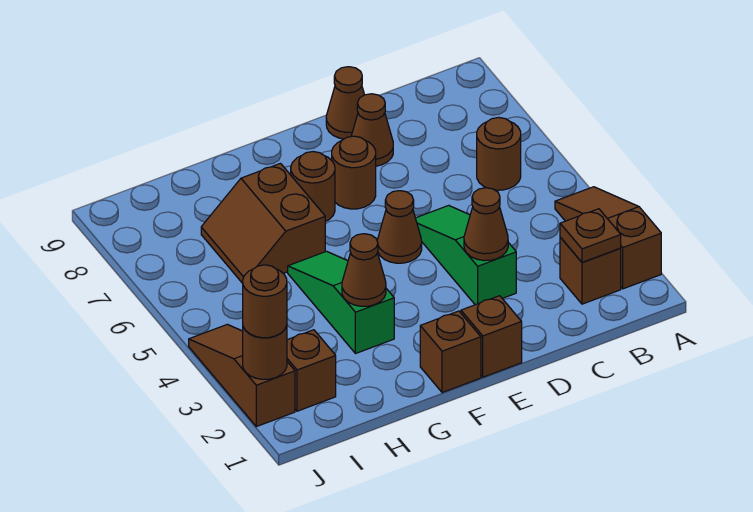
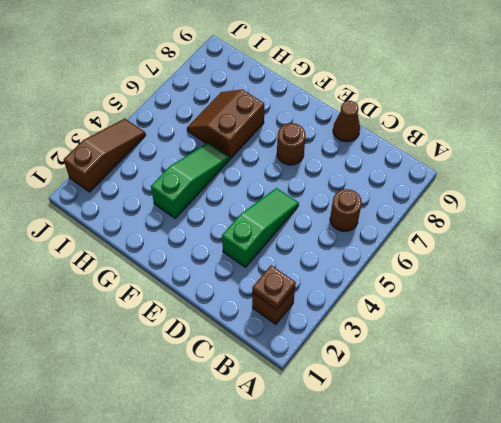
none -> brown slope A2:A4 level 1 top 2
none -> brown cone D8 level 1
none -> brown brick E1 level 1

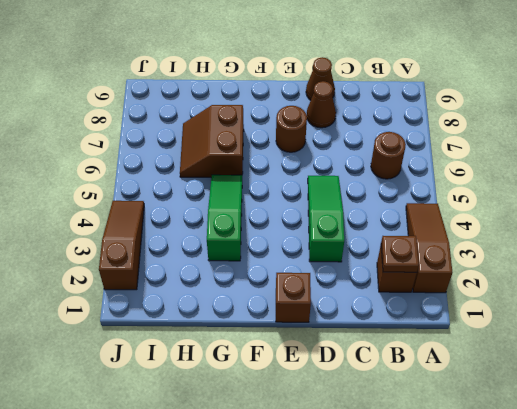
none -> brown cone E5 level 1
none -> brown brick F1 level 1
none -> brown round brick F7 level 1

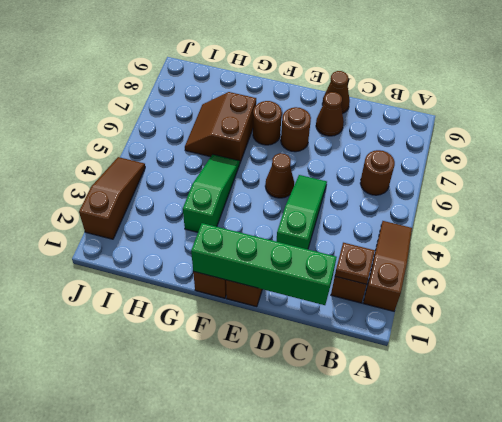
green brick C1:F1 level 2 -> none
none -> brown brick I2 level 1
none -> brown cone D3 level 2
none -> brown cone G3 level 2

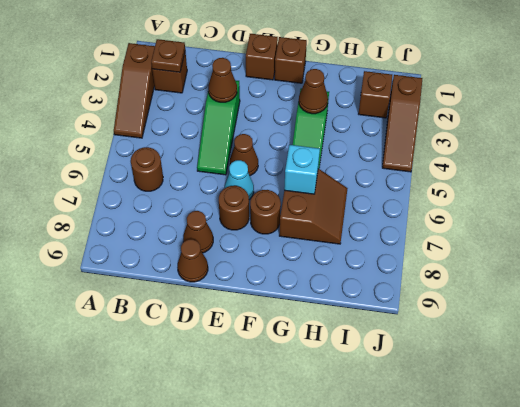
cyan cone E6 level 1 -> none
cyan brick G6 level 2 -> none
none -> brown round brick J2 level 2
none -> brown round brick J2 level 3

